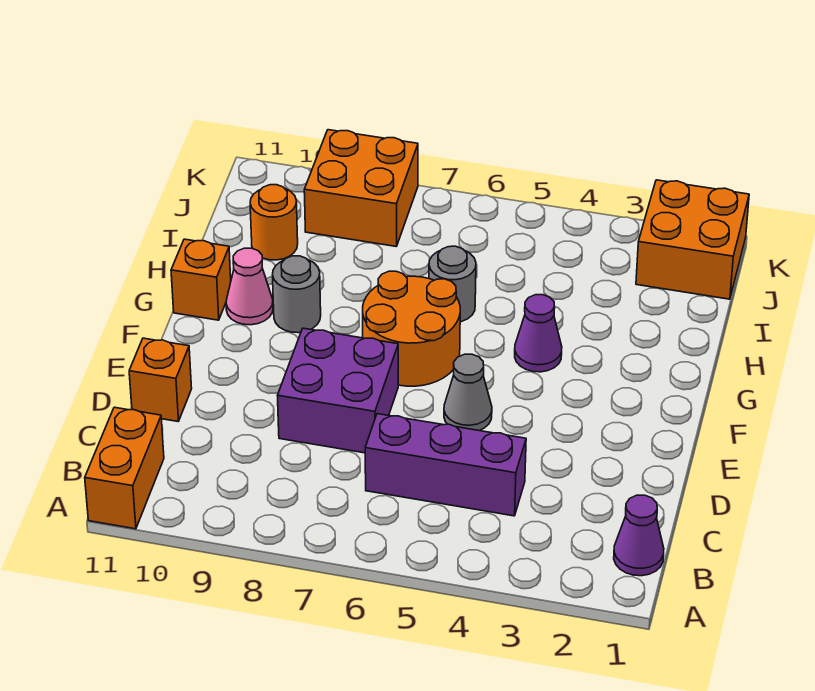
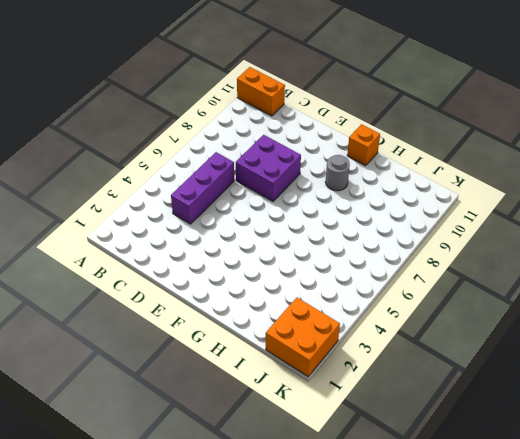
none -> purple cone B1 level 1
none -> orange brick D11 level 1
none -> grey cone E5 level 1

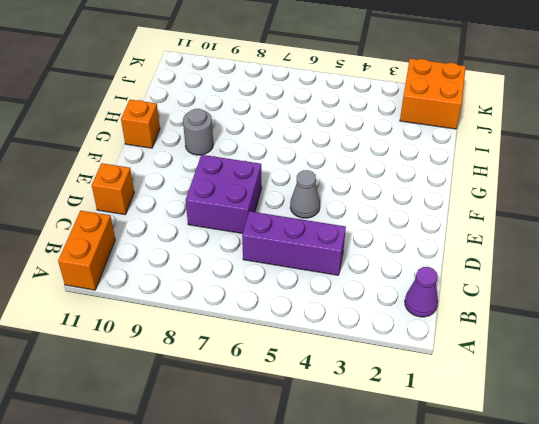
none -> orange round brick F6:G7 level 1
none -> purple cone G4 level 1
none -> pink cone G10 level 1

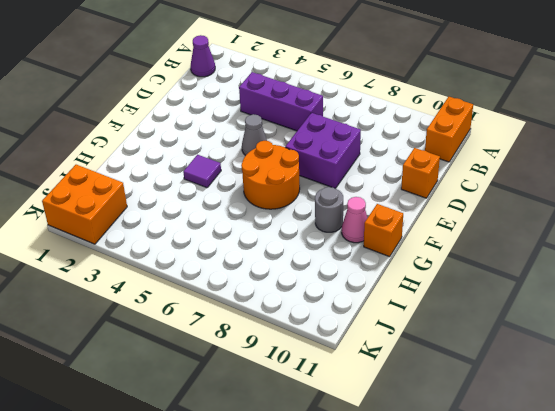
purple tile G4 level 1 -> purple cone G4 level 1
none -> grey round brick H6 level 1
none -> orange round brick I10 level 1
none -> orange brick J8:K9 level 1

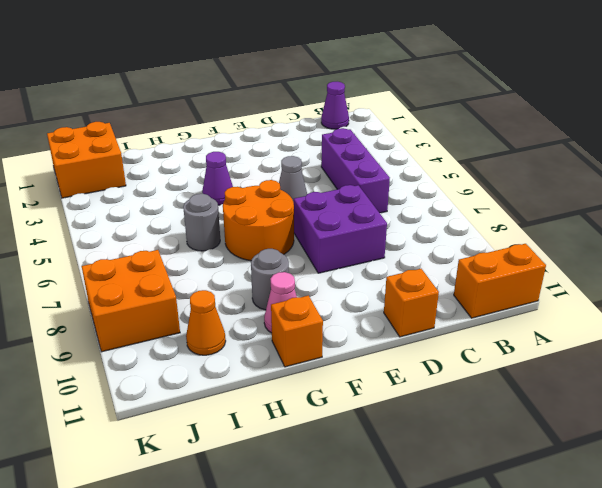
orange cone I10 level 1 -> orange round brick I10 level 1

